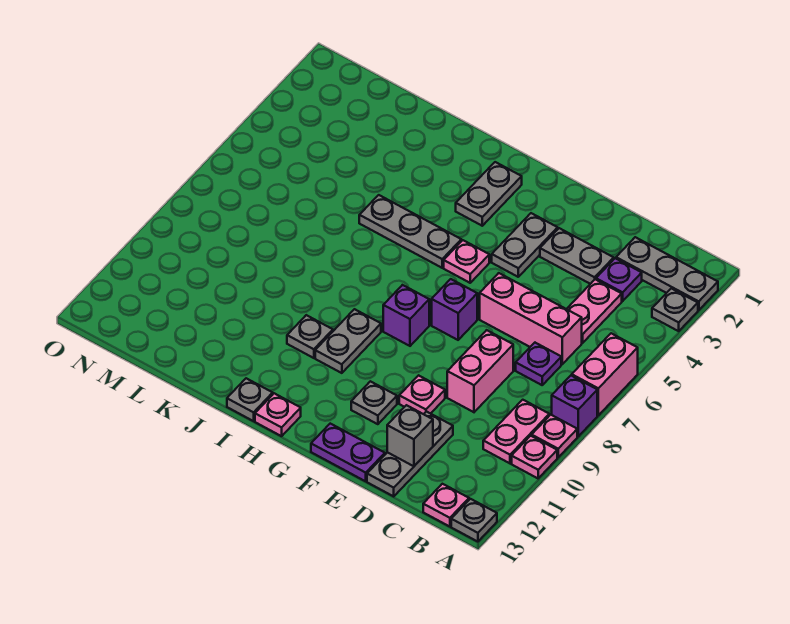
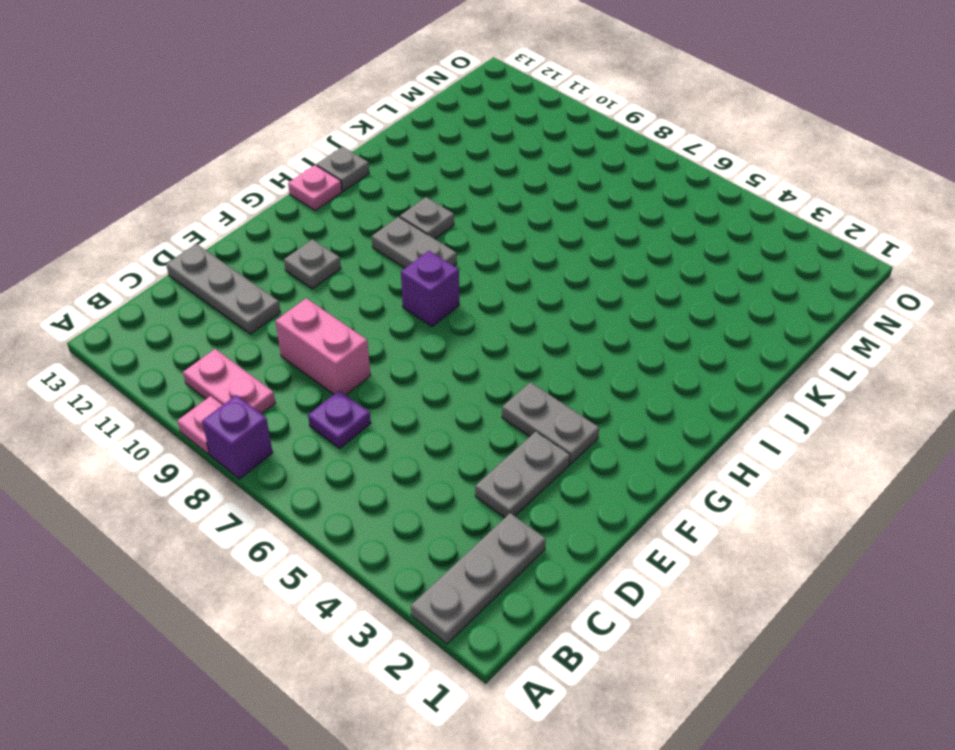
none -> grey plate A3 level 1
none -> pink brick A6:A7 level 1
none -> pink plate A10 level 1
none -> grey plate A13 level 1

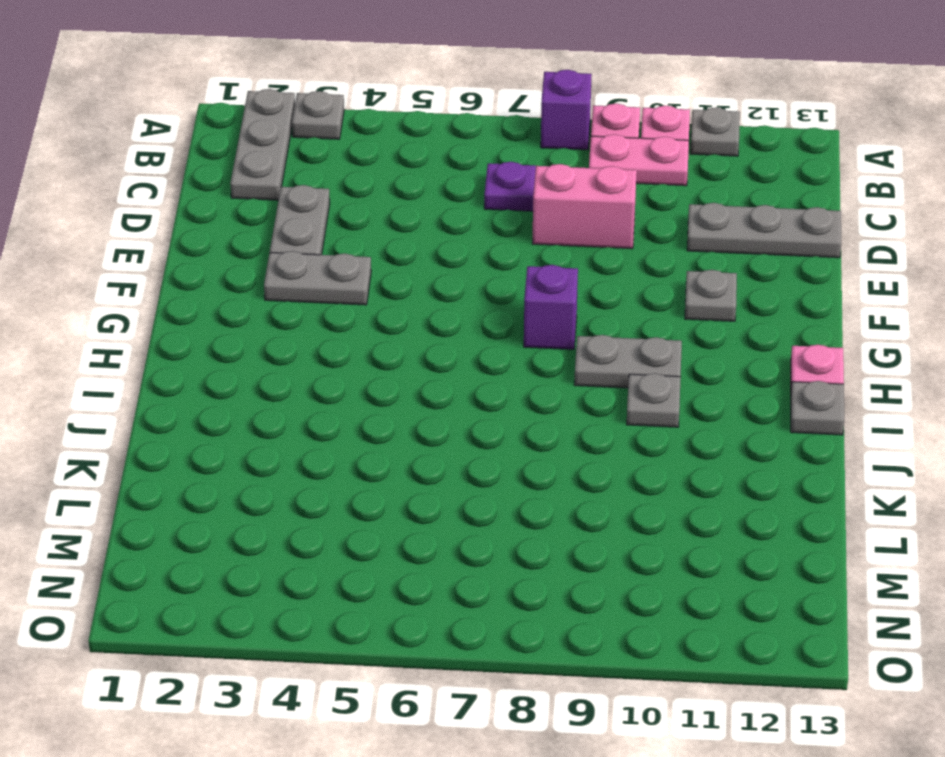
grey plate A11 level 1 -> grey plate A13 level 1
none -> pink brick A6:A7 level 1
none -> pink plate B13 level 1
none -> purple plate C3 level 1
none -> pink plate C4:C5 level 1

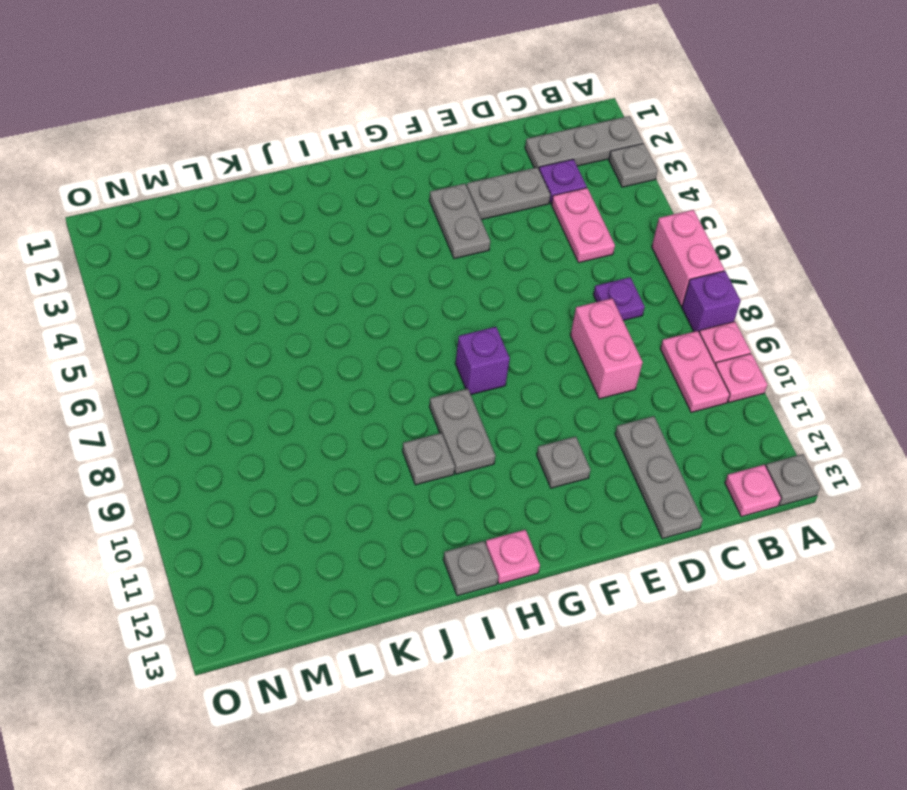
none -> pink brick C6:E6 level 1
none -> pink plate E10 level 1
none -> purple plate E13:F13 level 1
none -> purple brick F7 level 1

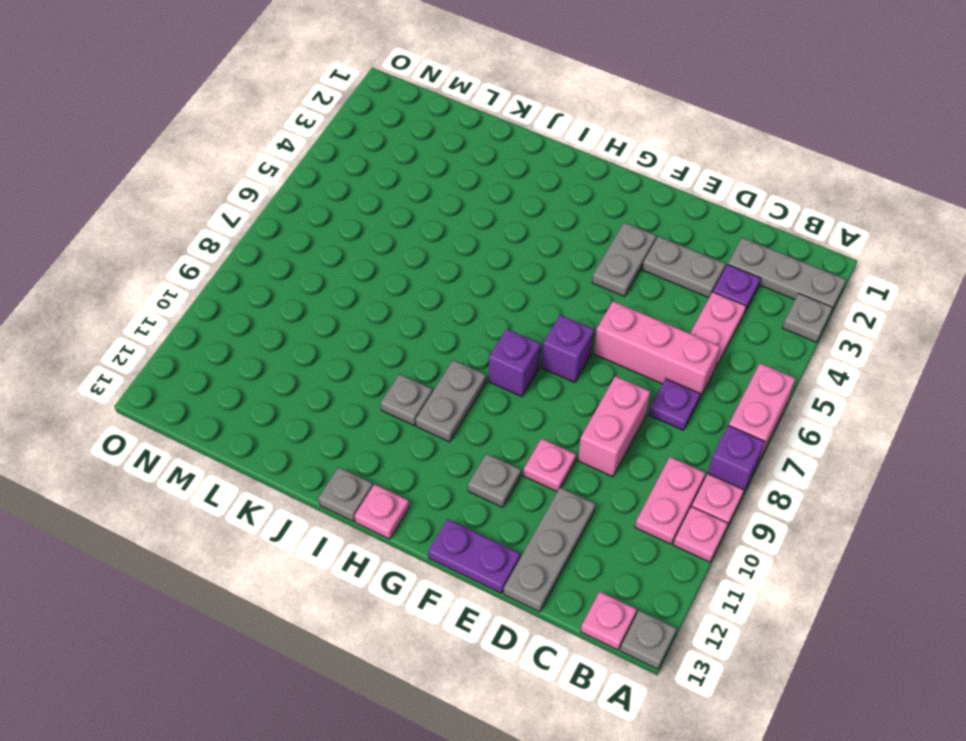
none -> pink plate G5 level 1
none -> grey plate H2:H3 level 1
none -> grey plate H5:J5 level 1
none -> grey brick D12 level 2

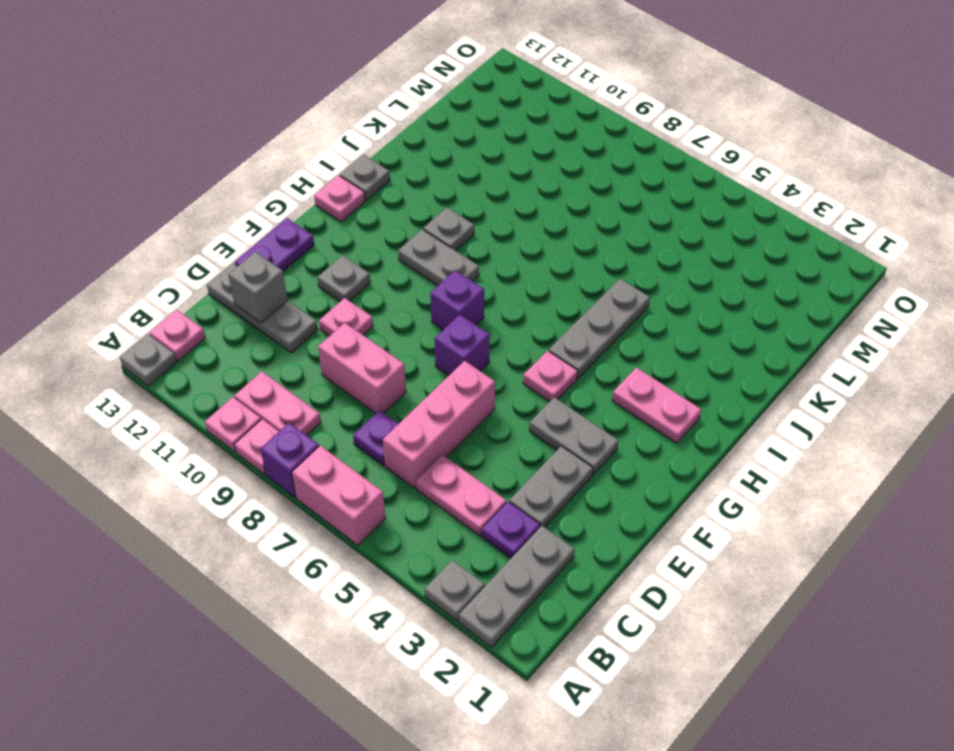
pink plate H2:H3 level 1 -> grey plate H2:H3 level 1

